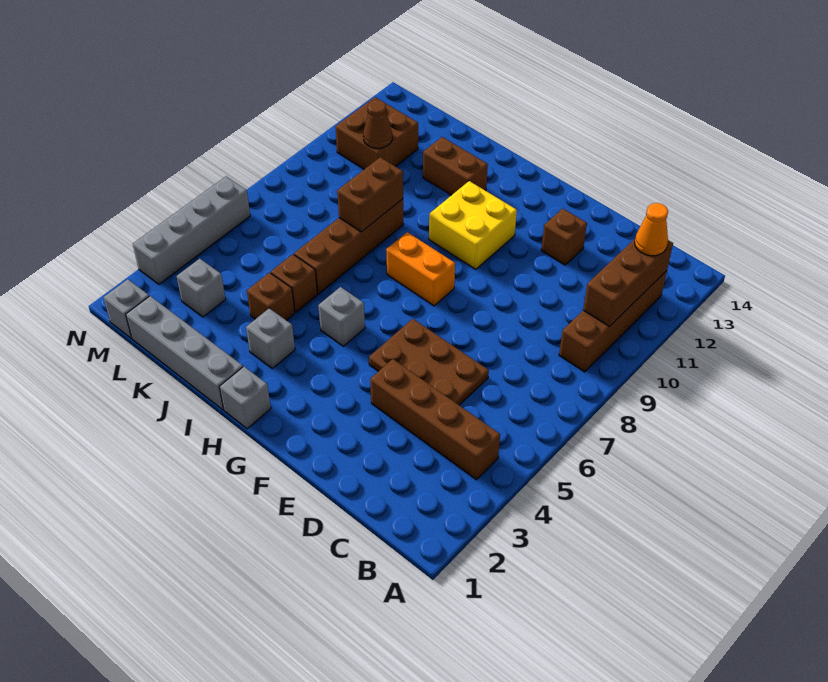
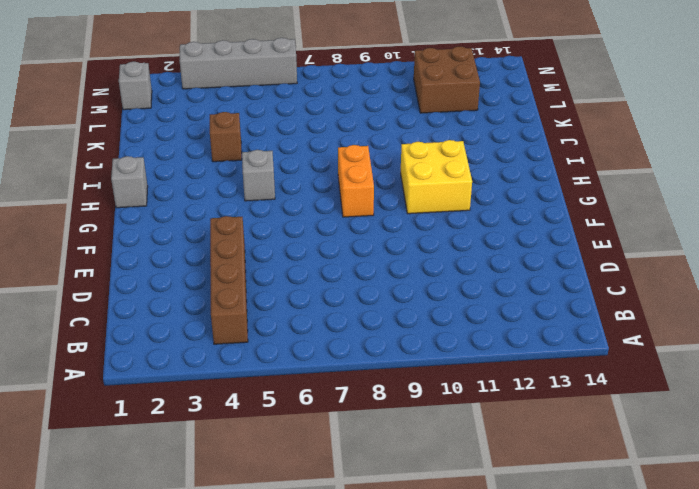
none -> brown brick B9:B12 level 1
none -> brown plate D5:F6 level 1
none -> brown brick E12 level 1

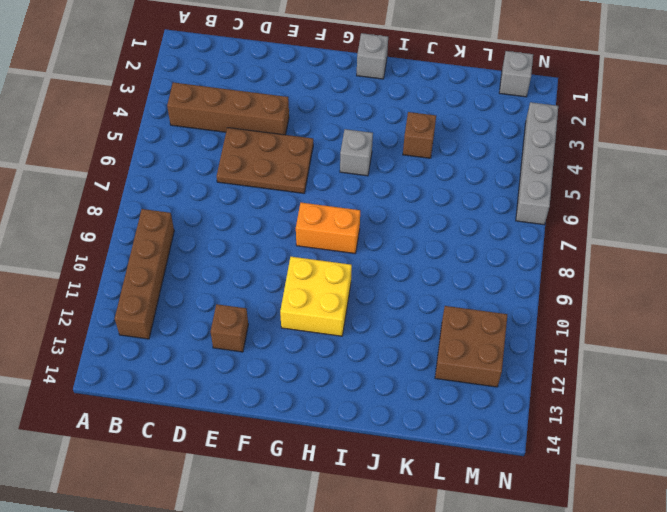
none -> grey brick I1:L1 level 1
none -> grey brick I3 level 1
none -> brown brick I12:J12 level 1

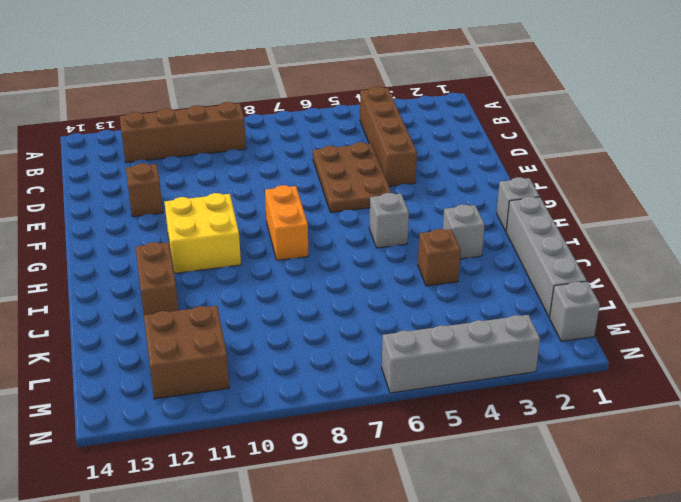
none -> brown brick J5 level 1
none -> brown brick J6:J9 level 1
none -> grey brick L3 level 1

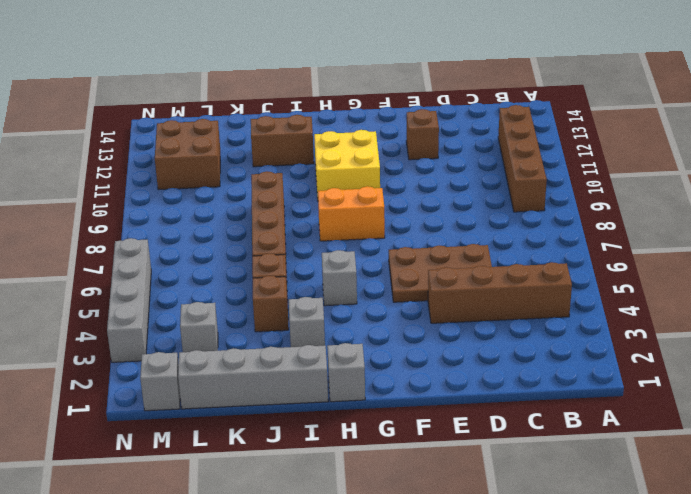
none -> brown brick B10:B12 level 2
none -> brown brick J8:J9 level 2
none -> brown cone L11 level 2

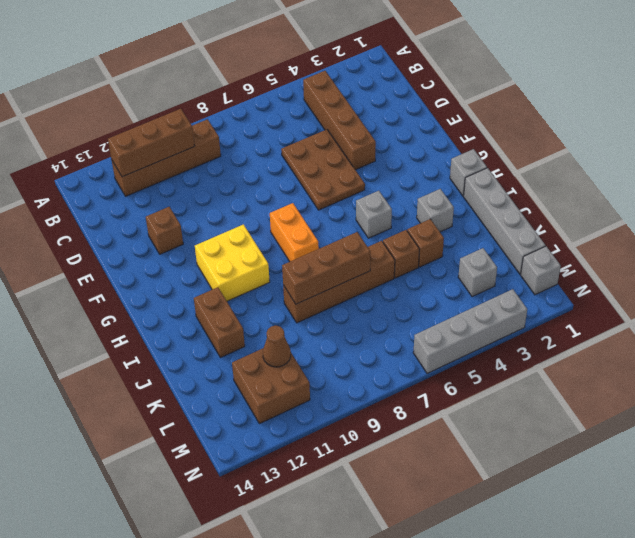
brown brick J7:J9 level 2 -> brown brick J8:J9 level 2
none -> orange cone B12 level 3

